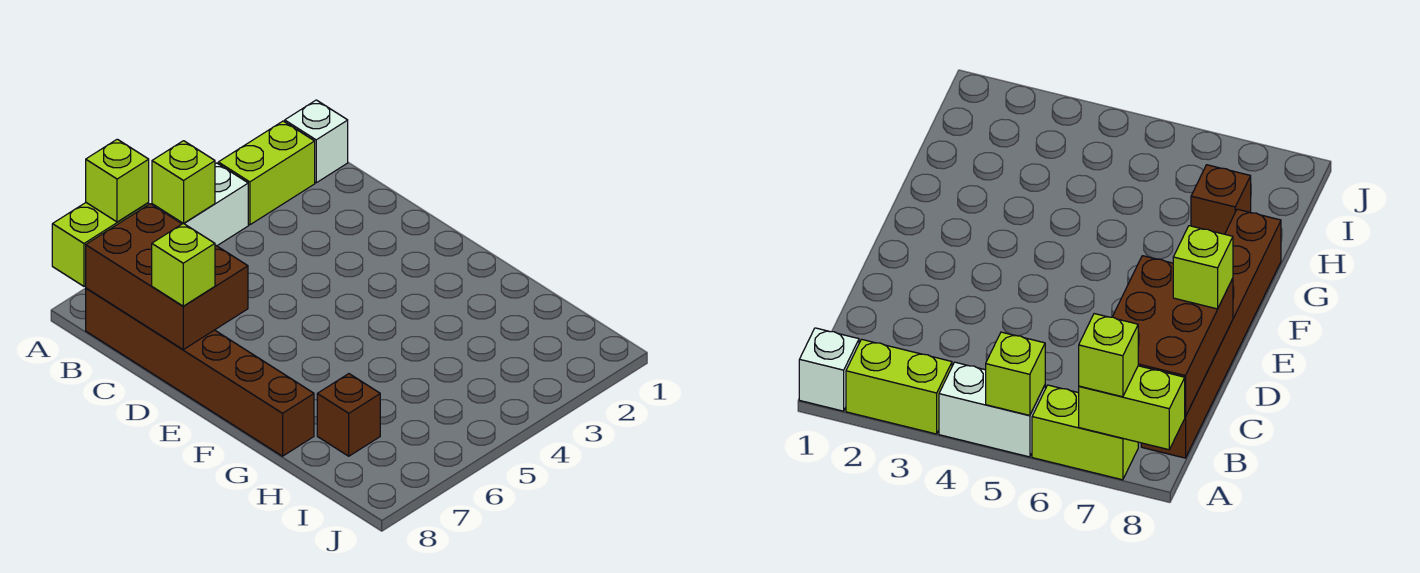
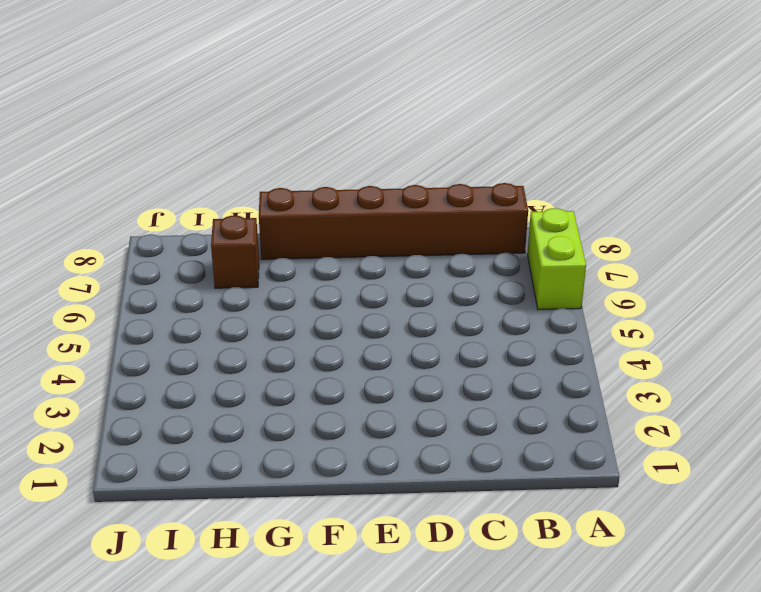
none -> white brick A1 level 1
none -> lime brick A2:A3 level 1

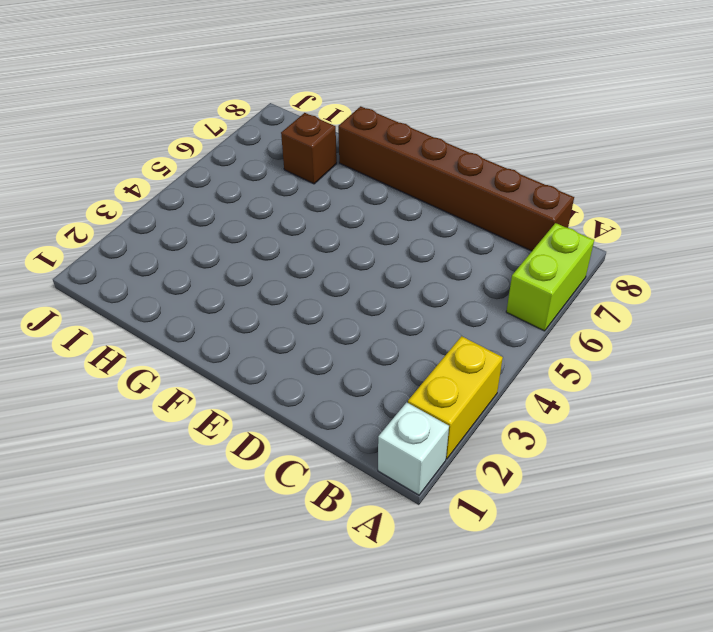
yellow brick A2:A3 level 1 -> lime brick A2:A3 level 1
none -> white brick A4:A5 level 1
none -> lime brick A5 level 2

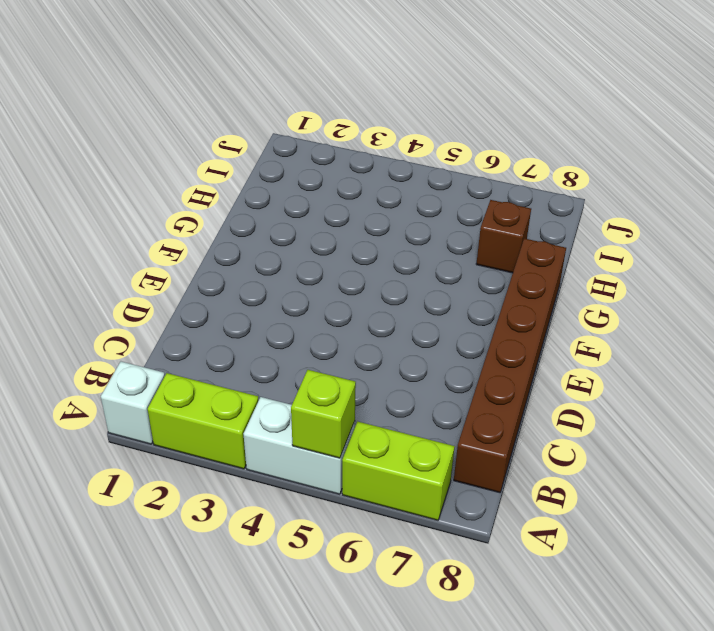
none -> lime brick A7:A8 level 2
none -> brown brick B7:D8 level 2

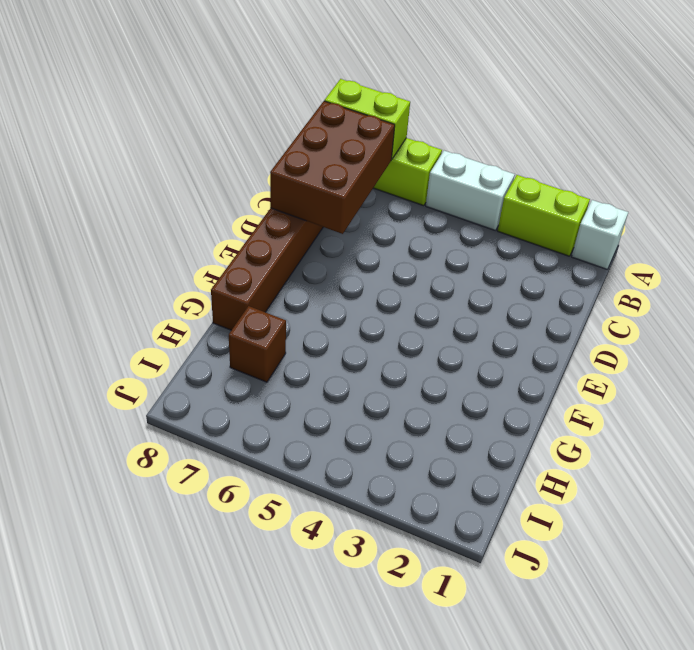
none -> lime brick A5 level 2
none -> lime brick A7 level 3

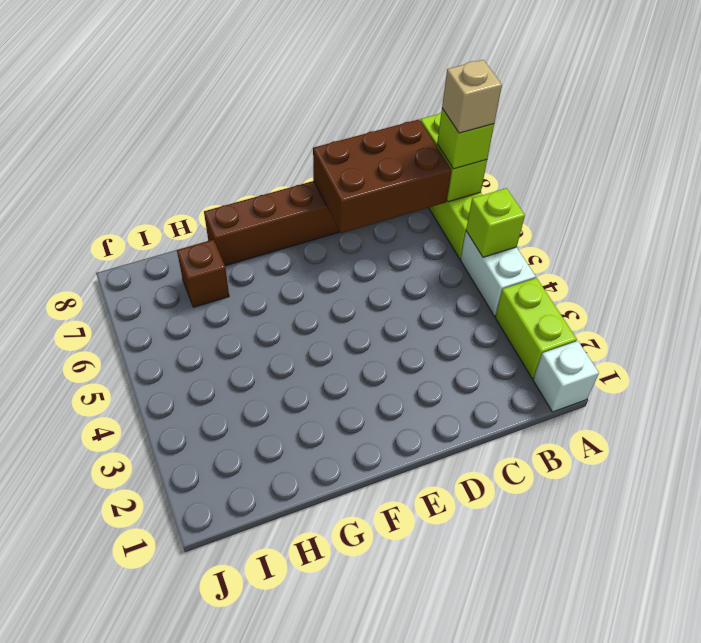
tan brick A7 level 4 -> none
none -> lime brick D8 level 3

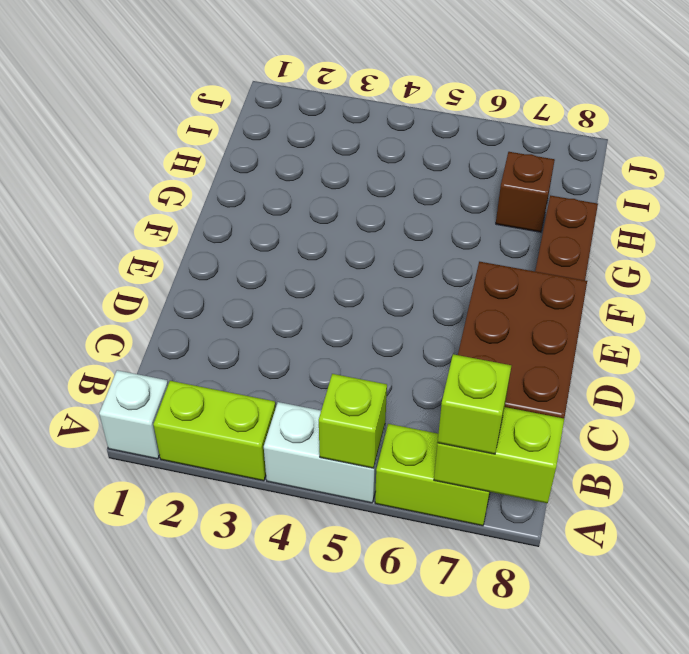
none -> lime brick D8 level 3

